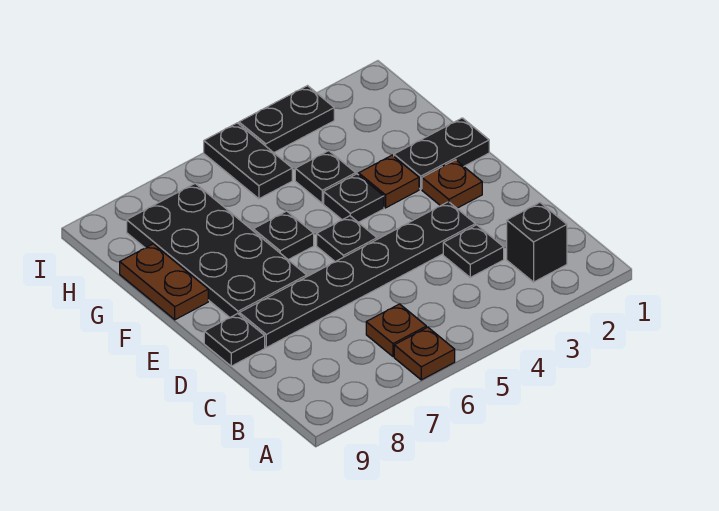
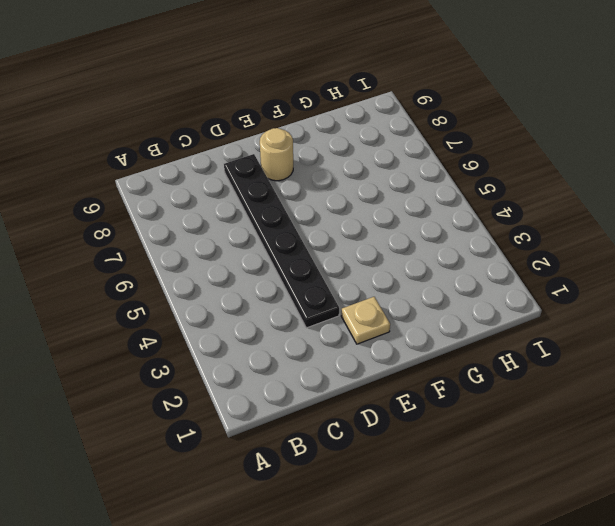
tan plate E2 level 1 -> brown plate E2 level 1
tan round brick E8 level 1 -> black plate E7:H8 level 1
none -> brown plate A6 level 1
none -> black brick B2 level 1
none -> brown plate B6 level 1

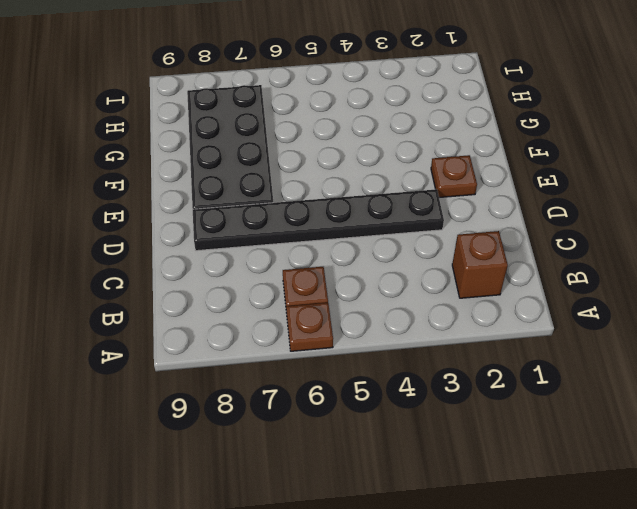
brown brick B2 level 1 -> black brick B2 level 1
none -> black plate C3 level 1
none -> black plate D9 level 1
none -> black plate E5 level 1

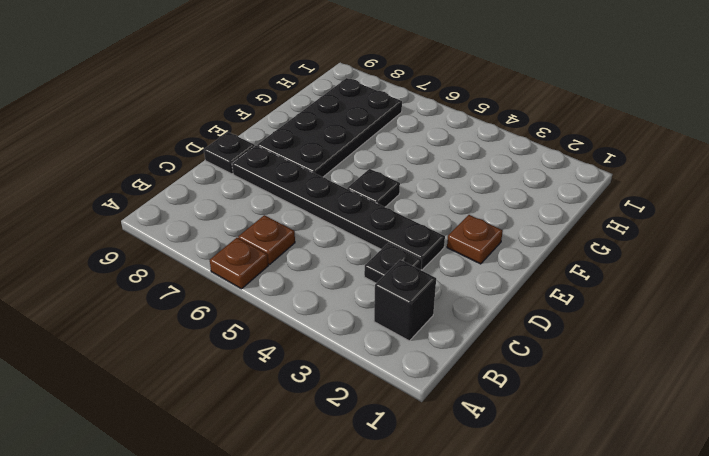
none -> black plate F1:F2 level 1
none -> brown plate F3 level 1
none -> black plate F4 level 1

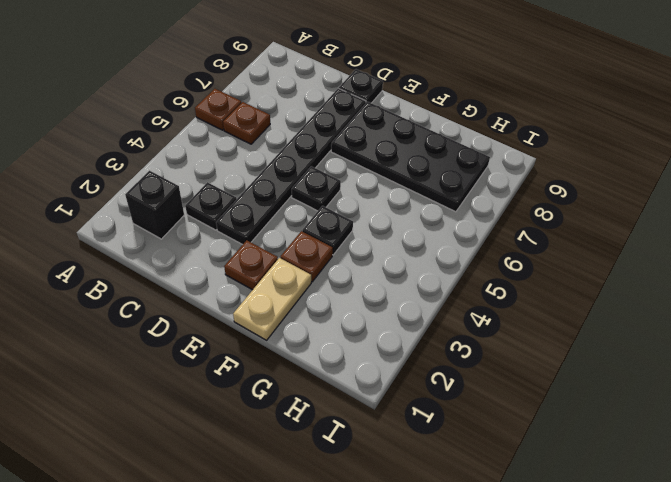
tan plate F1:F2 level 1 -> black plate F1:F2 level 1
none -> black plate F6 level 1
none -> brown plate F9:G9 level 1
none -> black plate G4 level 1

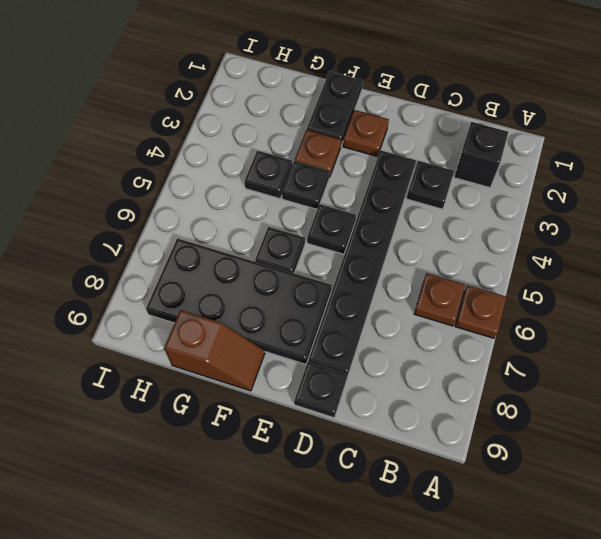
brown slope F9:G9 level 1 top G -> brown plate F9:G9 level 1
none -> black plate H5:I5 level 1
none -> black plate I3:I4 level 1

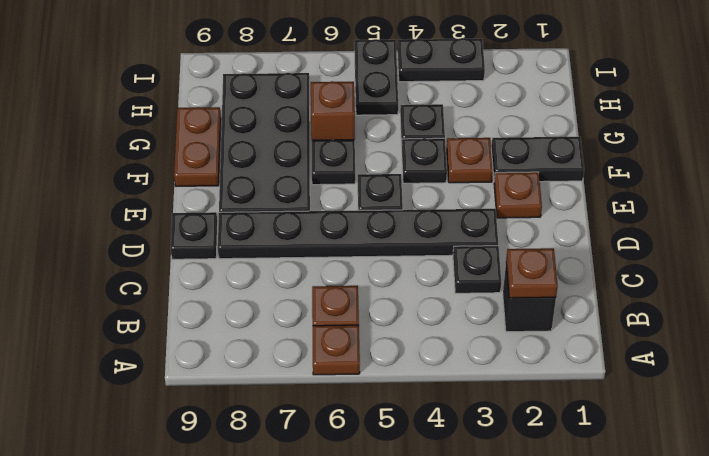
brown plate B2 level 2 -> none
brown brick G6 level 1 -> none

